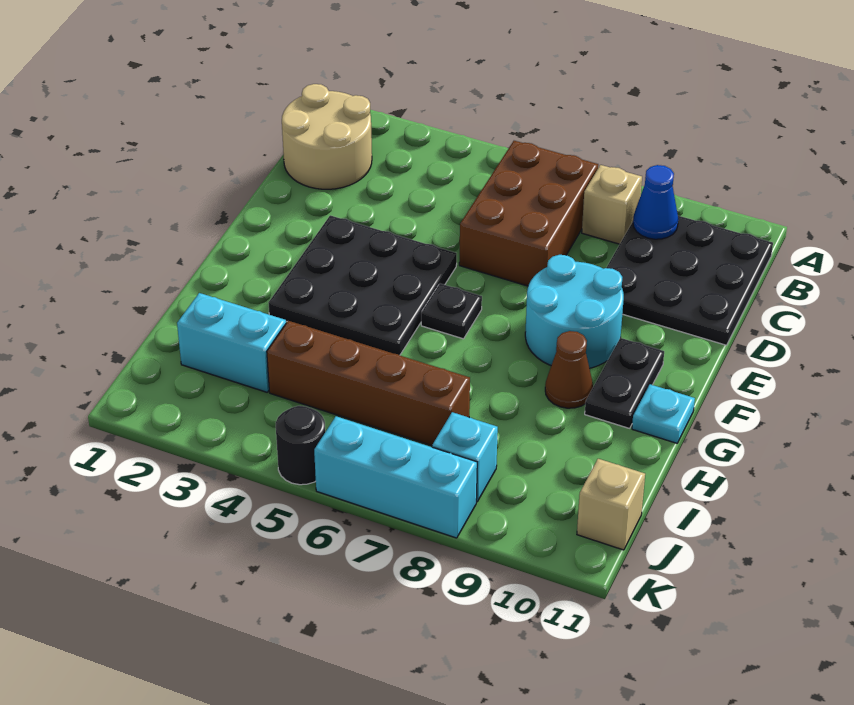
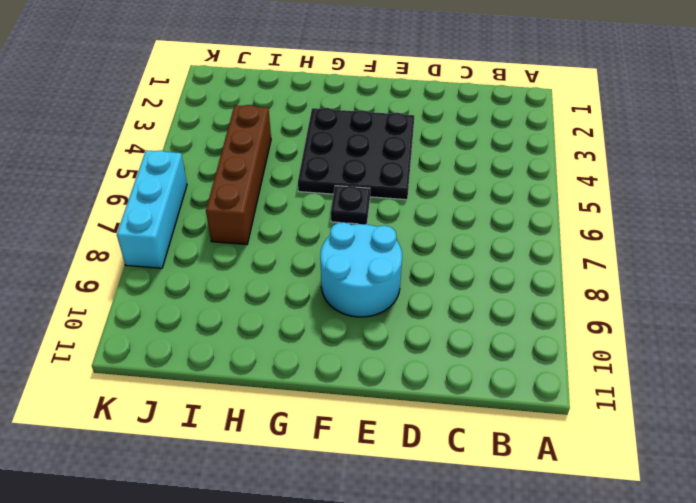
none -> tan round brick B1:C2 level 1
none -> brown brick B6:D7 level 1
none -> tan brick B8 level 1

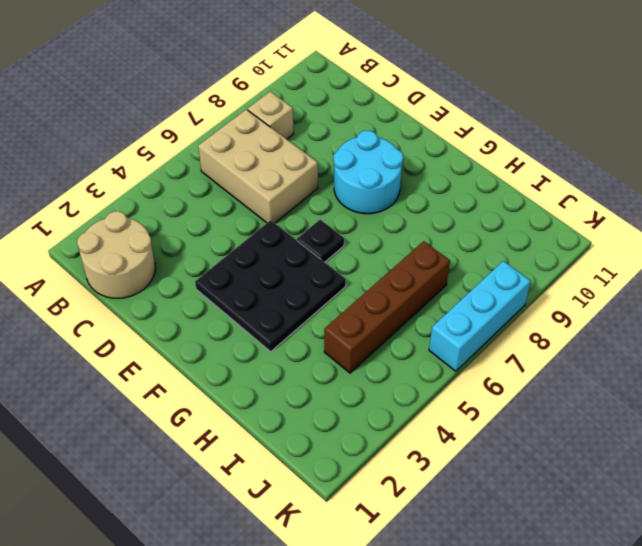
tan brick B6:D7 level 1 -> brown brick B6:D7 level 1
none -> black plate B9:D11 level 1
none -> black plate F10:G10 level 1
none -> brown cone G9 level 1

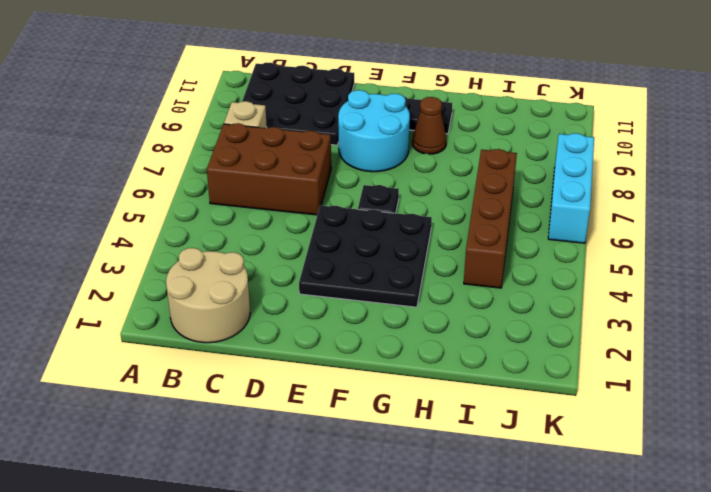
none -> cyan plate G11 level 1
none -> cyan brick I2:I3 level 1
none -> cyan brick J8 level 1

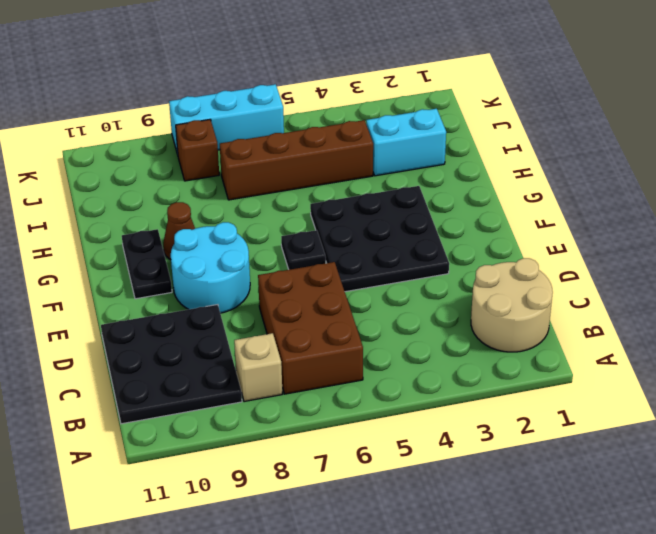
brown brick J8 level 1 -> cyan brick J8 level 1
none -> cyan plate G11 level 1
none -> tan brick J11 level 1
none -> black round brick K5 level 1

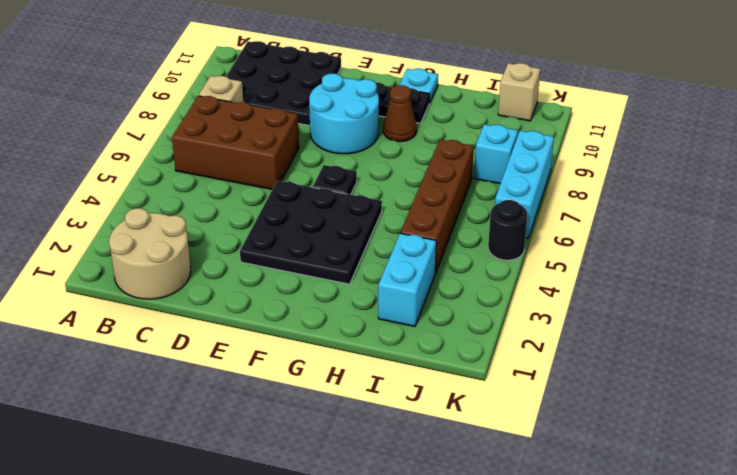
none -> blue cone B9 level 2

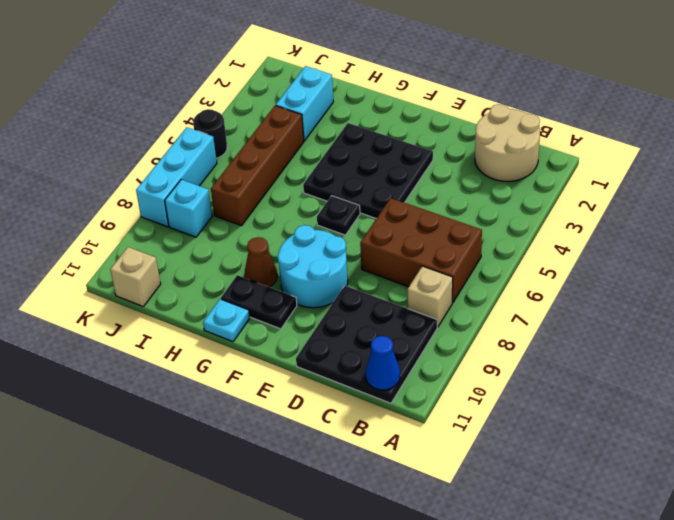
blue cone B11 level 2 -> blue cone B9 level 2

